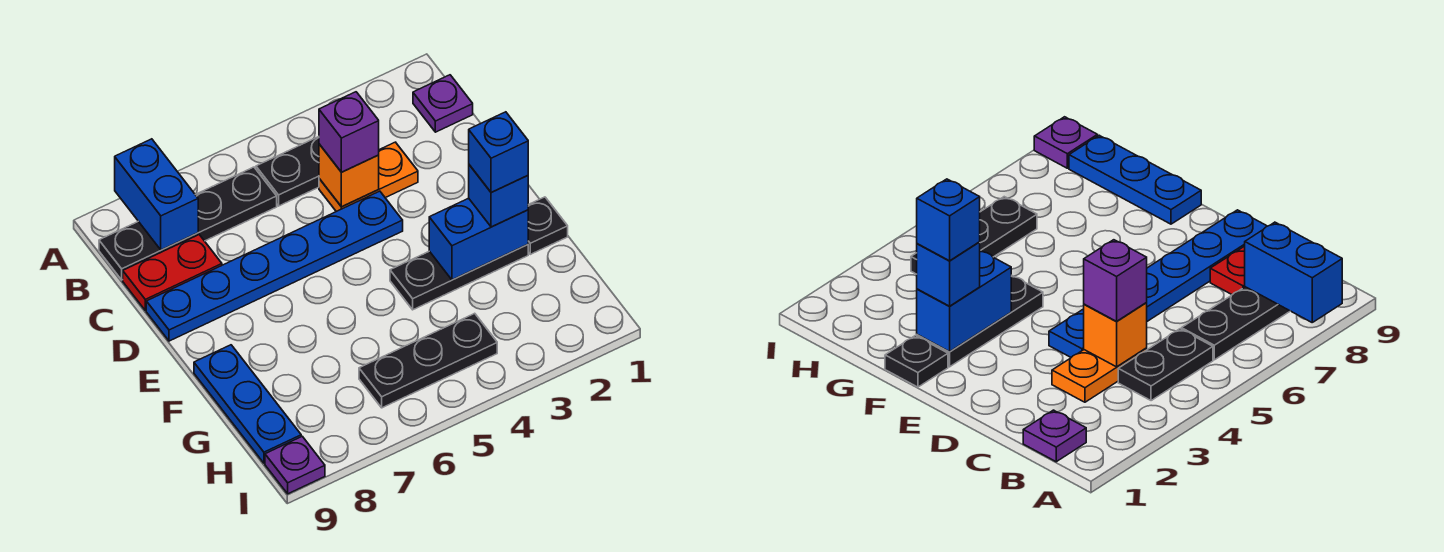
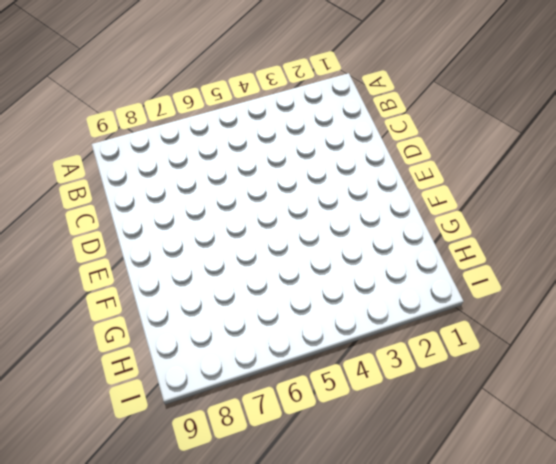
none -> purple plate B1 level 1
none -> black plate B4:B5 level 1
none -> black plate B6:B9 level 1

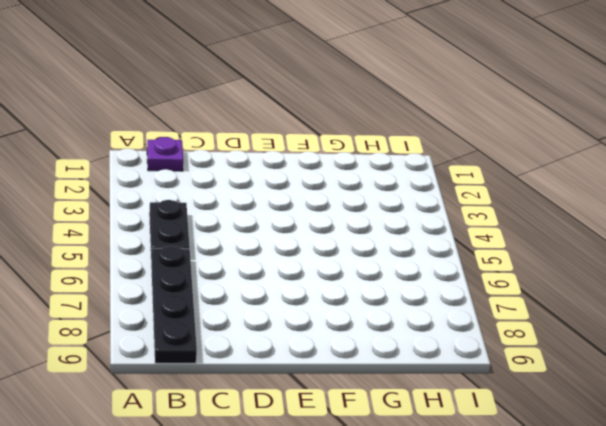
none -> orange plate C3:C4 level 1
none -> red plate C8:C9 level 1
none -> blue plate D4:D9 level 1

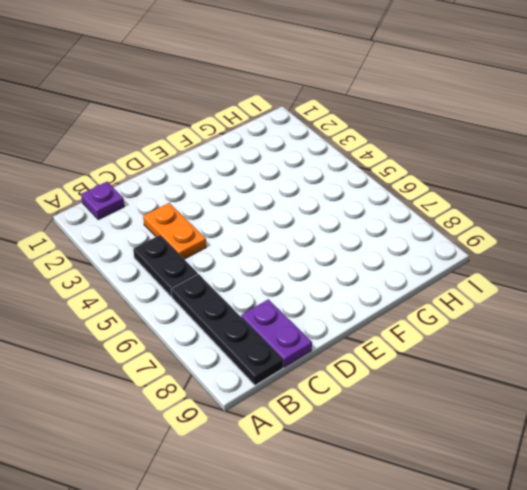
purple plate C8:C9 level 1 -> red plate C8:C9 level 1
none -> blue plate D4:D9 level 1
none -> black plate F1 level 1
none -> black plate F2:F4 level 1

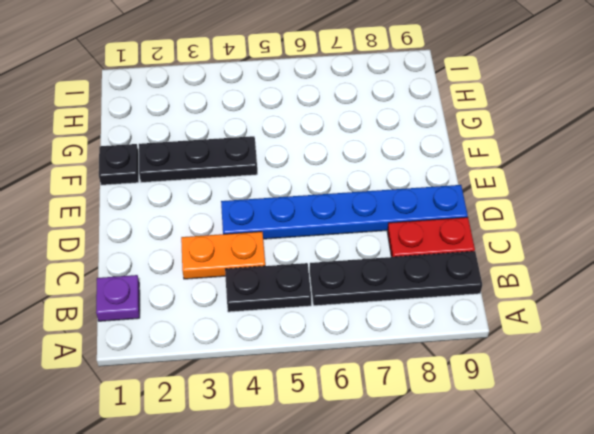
none -> blue plate F9:H9 level 1
none -> black plate H4:H6 level 1
none -> purple plate I9 level 1

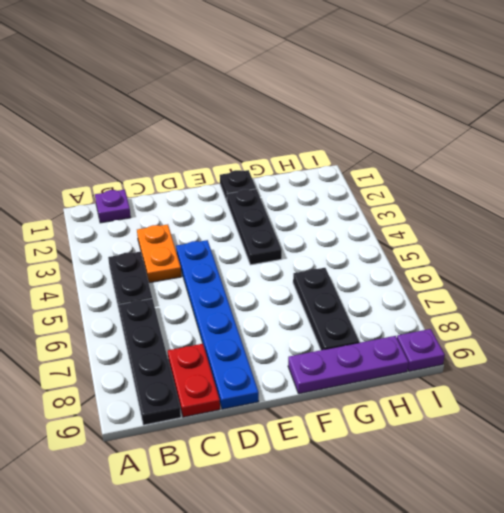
purple plate F9:H9 level 1 -> blue plate F9:H9 level 1
black plate G6:G8 level 1 -> black plate H4:H6 level 1
none -> blue brick A8:B8 level 2
none -> orange brick C4 level 2
none -> blue brick F2:F3 level 2

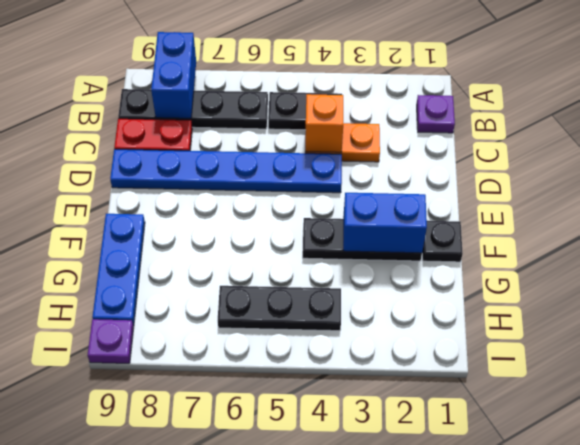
none -> purple brick C4 level 3
none -> blue brick F2 level 3
none -> blue brick F2 level 4

